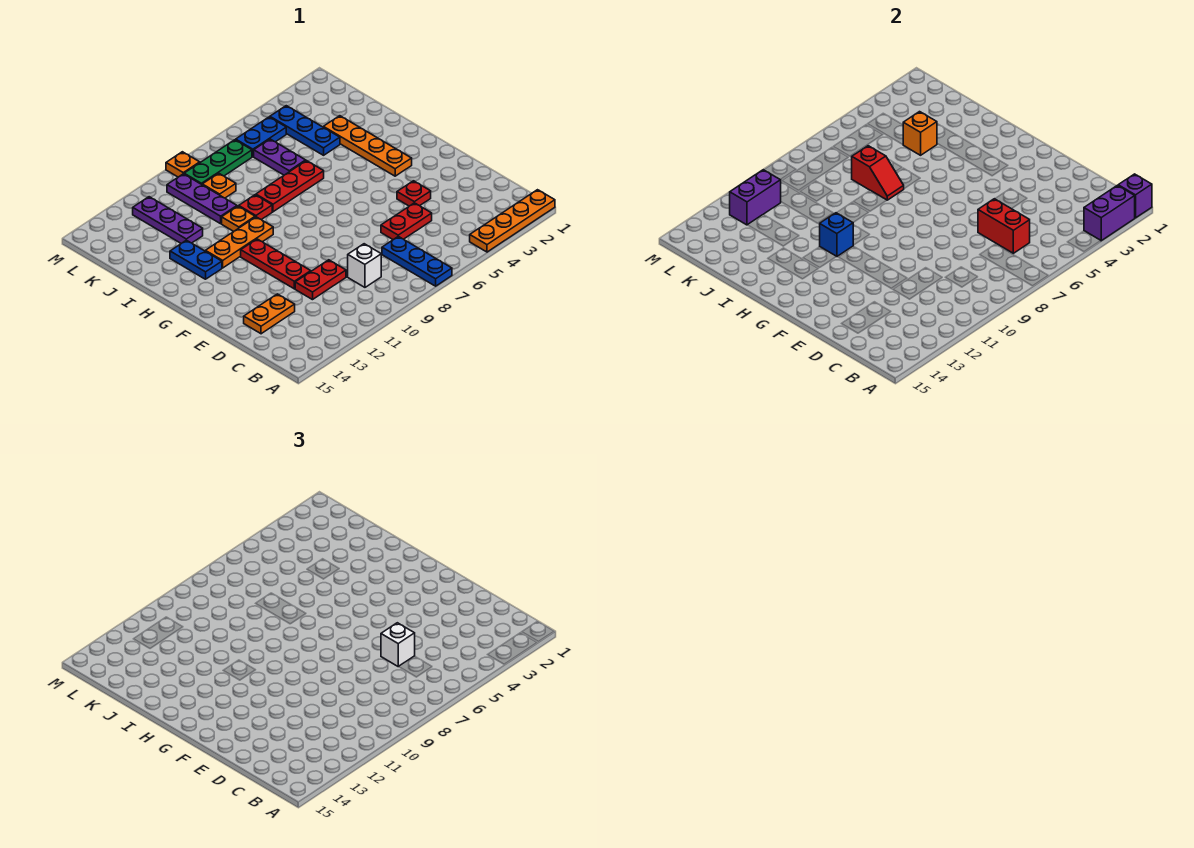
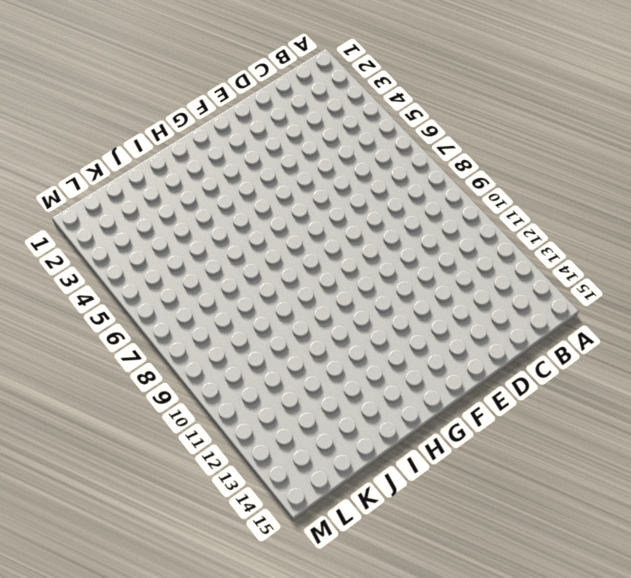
none -> orange plate A1:A4 level 1
none -> blue plate A7:C7 level 1
none -> white brick C9 level 1
none -> red plate D5:D6 level 1

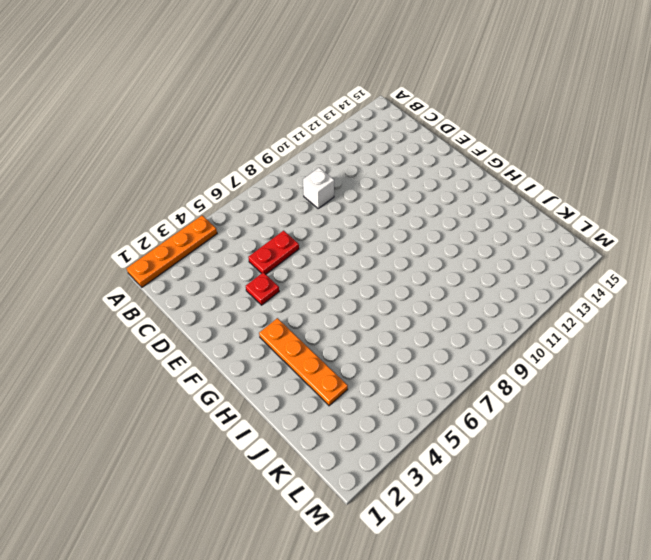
none -> blue plate A7:C7 level 1
none -> red plate D10:D11 level 1
none -> orange plate D13:D14 level 1
none -> red plate E11:G11 level 1

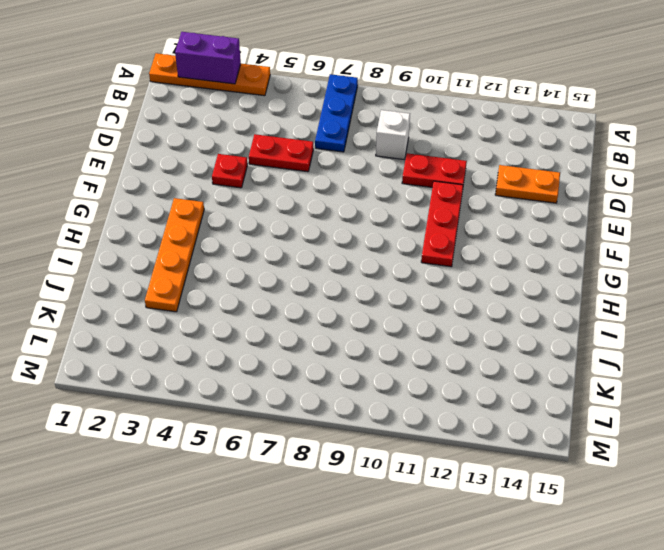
none -> orange plate H10:H12 level 1
none -> blue plate H13:I13 level 1
none -> red plate I6:I8 level 1
none -> red plate I9 level 1

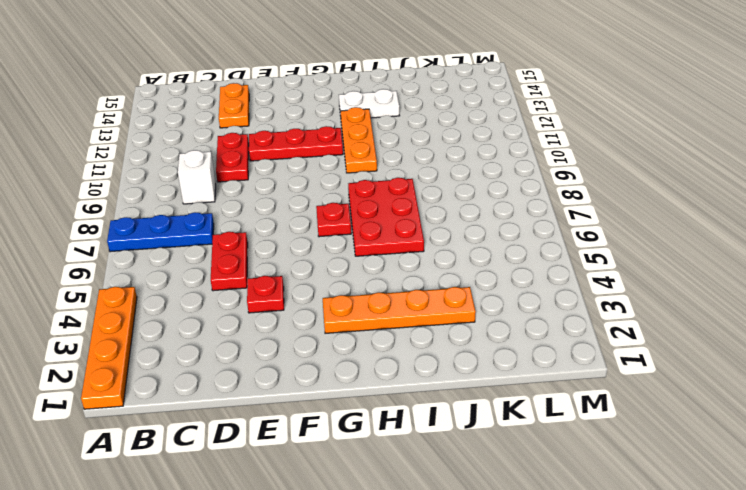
red plate G7 level 1 -> red plate I9 level 1
red plate H6:I8 level 1 -> red plate I6:I8 level 1
white plate H13:I13 level 1 -> blue plate H13:I13 level 1
none -> orange plate I10 level 1
none -> blue plate J4:L4 level 1
none -> purple plate J6:K6 level 1
none -> purple plate J10:L10 level 1

